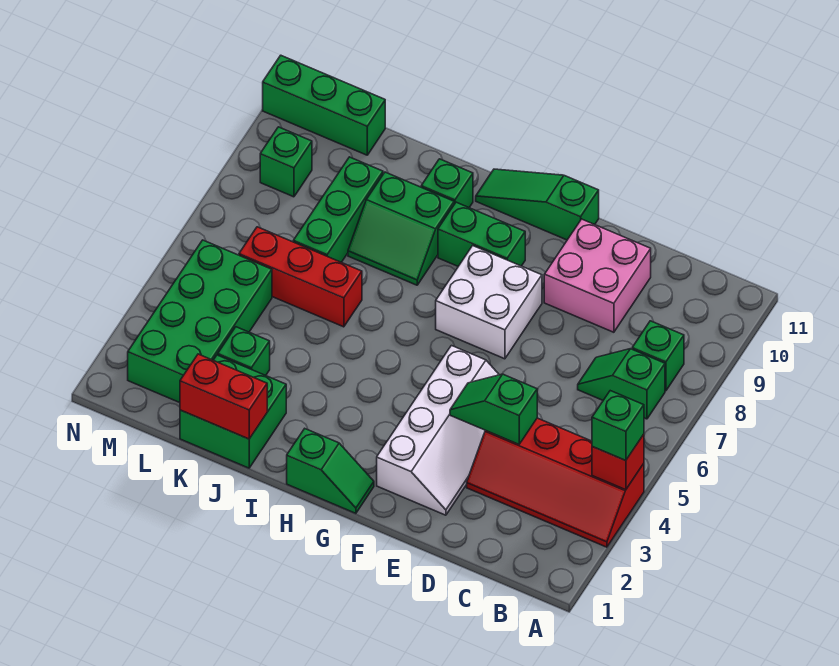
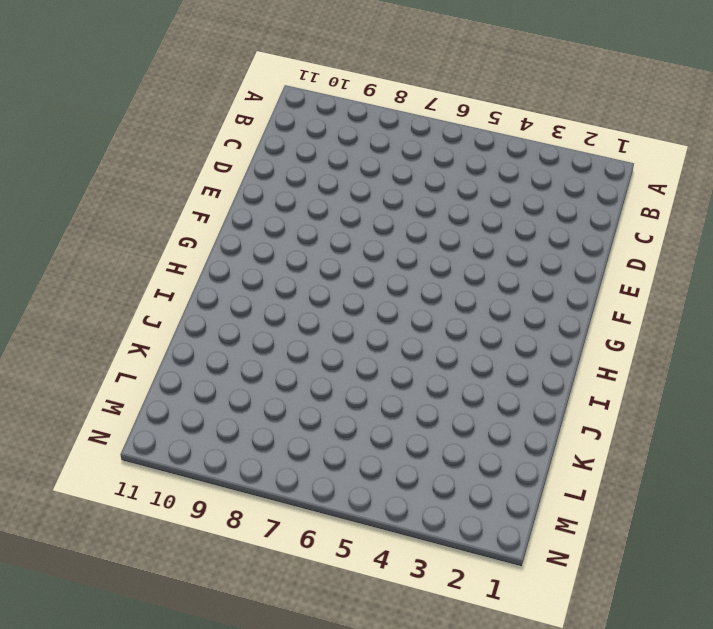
none -> red slope A3:D4 level 1 top 4
none -> green slope B7:C7 level 1 top B
none -> green brick B8 level 1

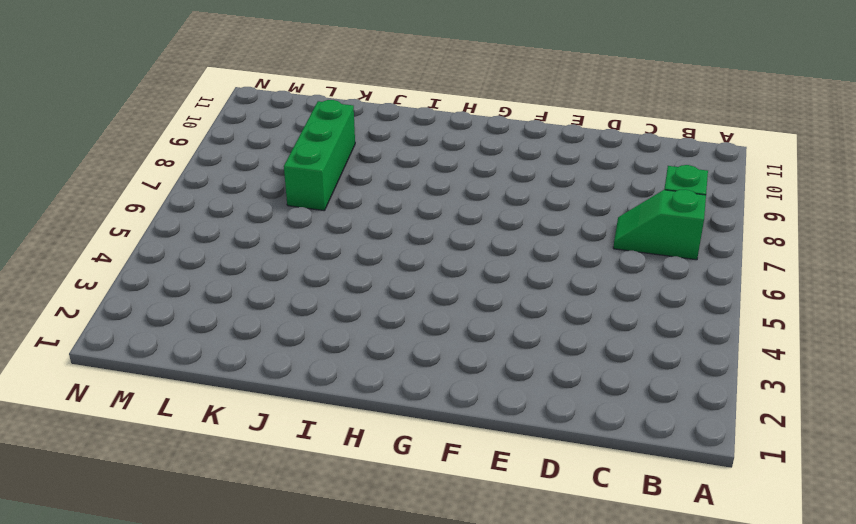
none -> red slope A3:D4 level 1 top 4
none -> pink brick D9:E10 level 1
none -> white slope E2:F5 level 1 top F

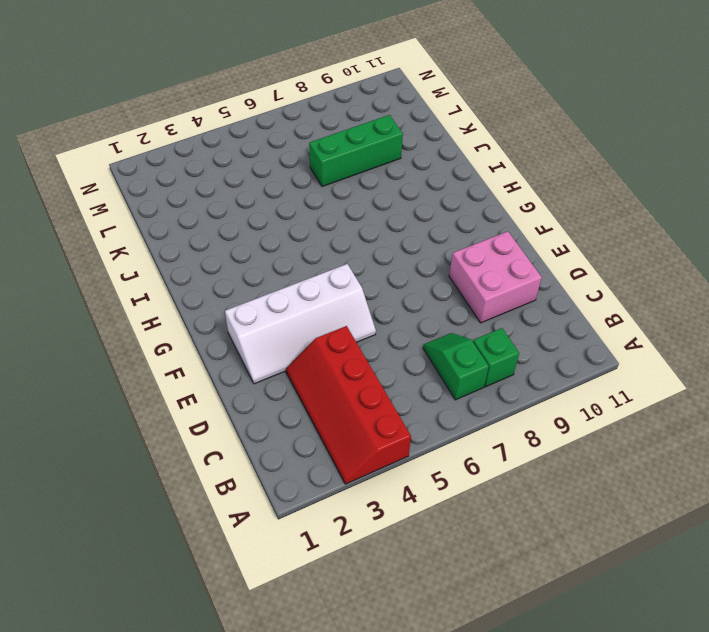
none -> white brick F7:G8 level 1
none -> green slope F11:H11 level 1 top F
none -> green slope G1:H1 level 1 top H

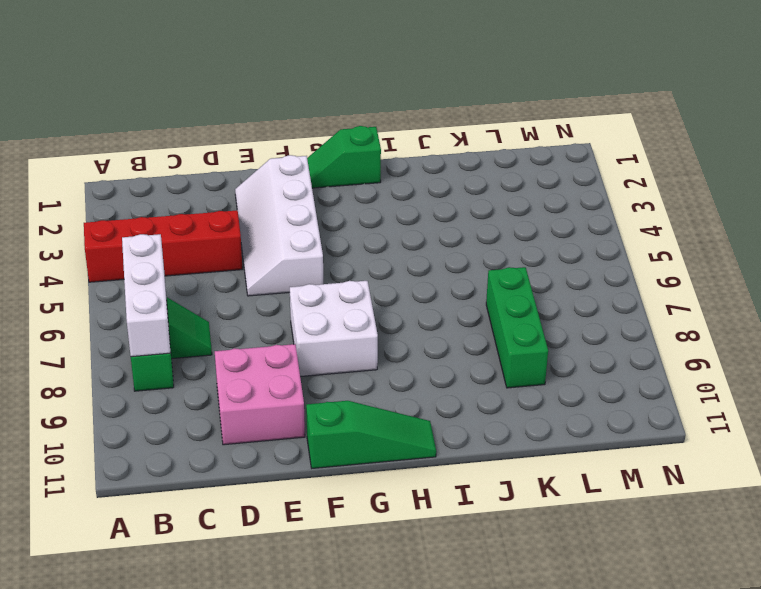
white brick B6:B8 level 2 -> none
none -> green brick G9:H9 level 1
none -> green slope I8:J9 level 1 top 9
none -> green brick I10 level 1

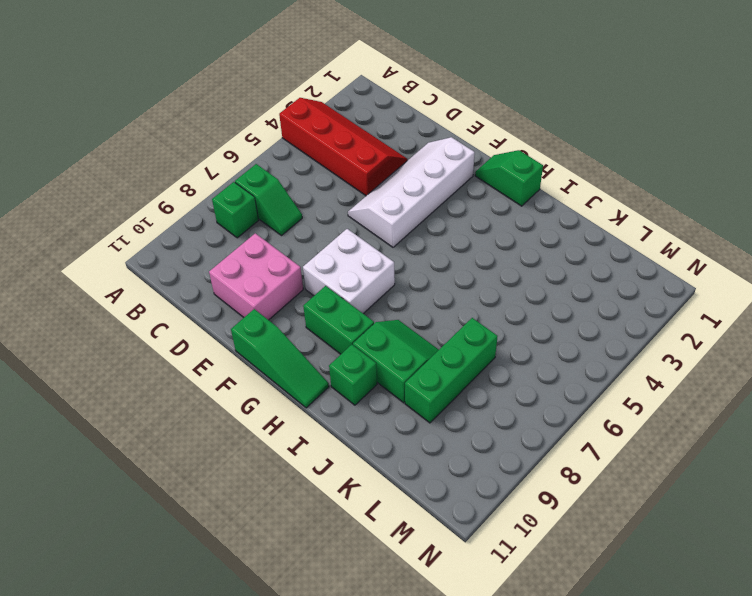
none -> green brick J1:K2 level 1
none -> red brick J6:L6 level 1
none -> green brick K3 level 1

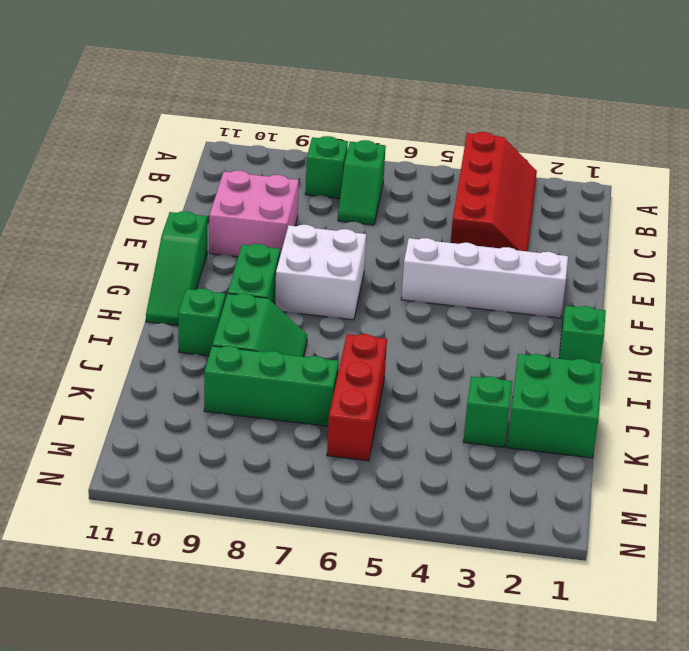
none -> green brick L2:M5 level 1
none -> green brick L11:N11 level 1
none -> green brick M9 level 1

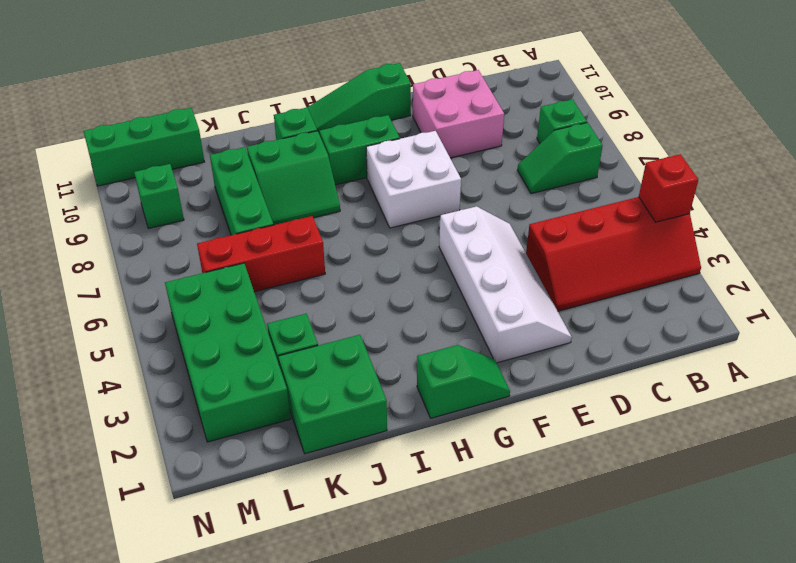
none -> green slope D4:E4 level 2 top D
none -> red brick J1:K1 level 2
none -> green brick A4 level 3

